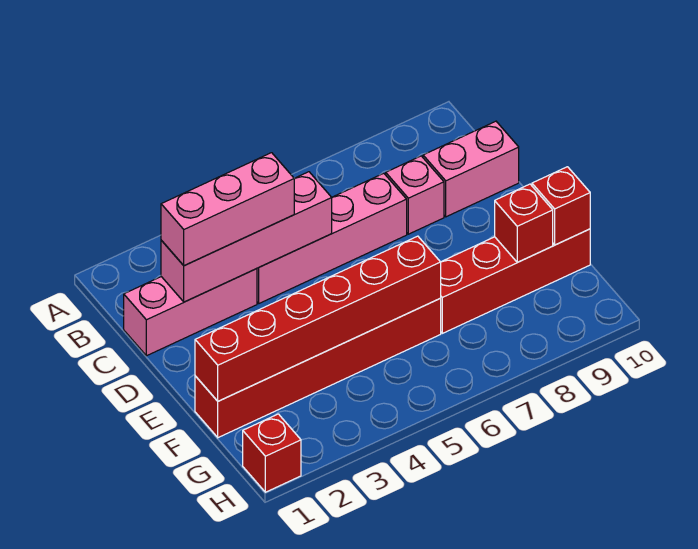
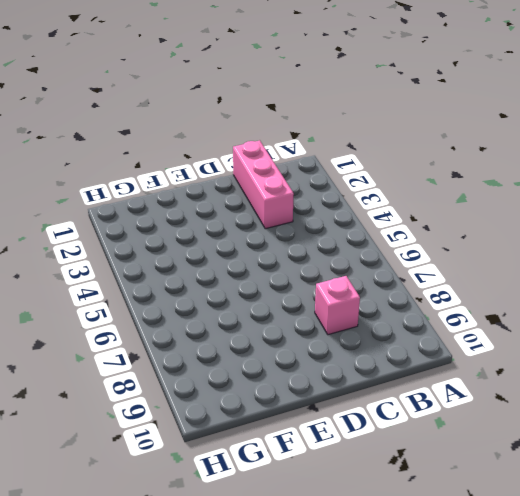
none -> pink brick C4:C7 level 1
none -> pink brick C9:C10 level 1
none -> red brick F1:F6 level 1

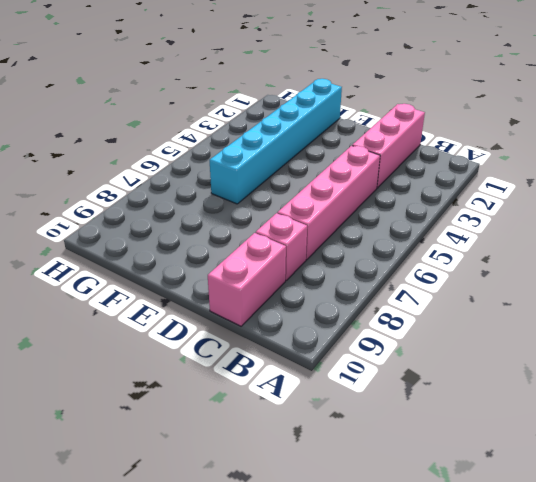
cyan brick F1:F6 level 1 -> red brick F1:F6 level 1
none -> red brick F7:F10 level 1
none -> red brick H1 level 1
none -> pink brick C2:C5 level 2

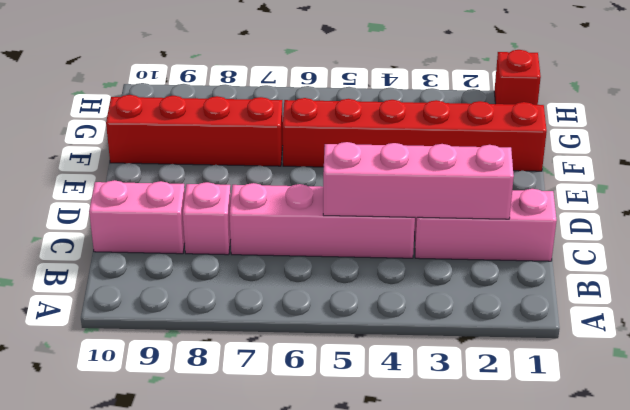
none -> red brick F1:F6 level 2
none -> red brick F9 level 2
none -> red brick F10 level 2

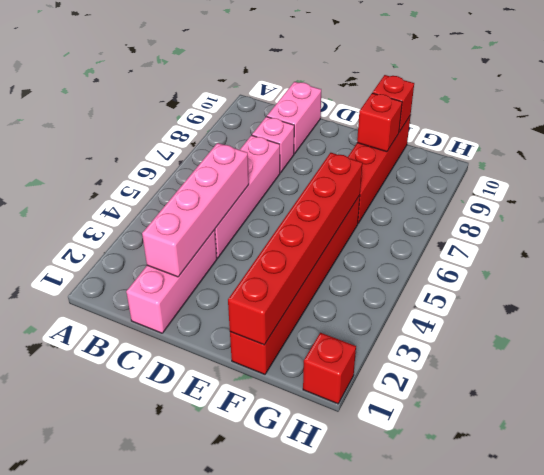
none -> pink brick C2:C4 level 3

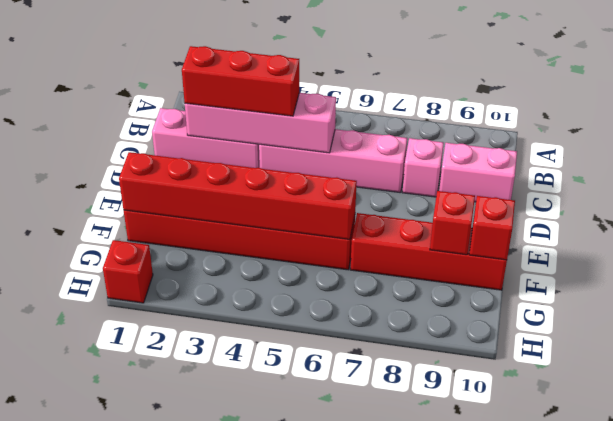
red brick C2:C4 level 3 -> pink brick C2:C4 level 3

